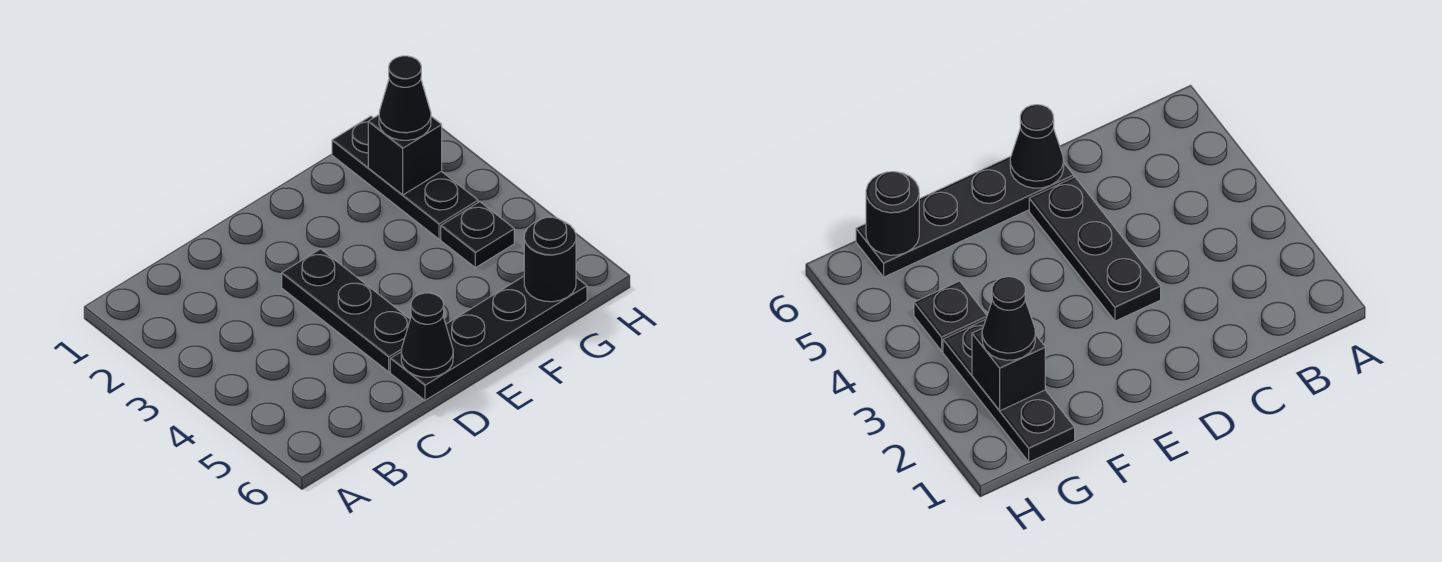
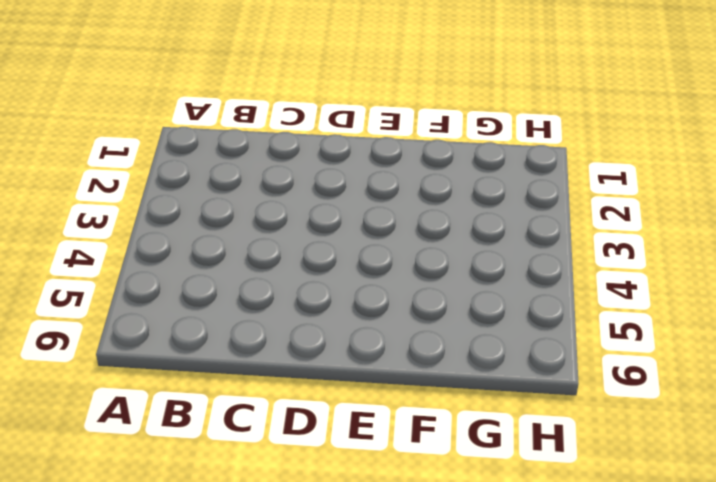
none -> black plate D3:D5 level 1
none -> black plate D6:G6 level 1

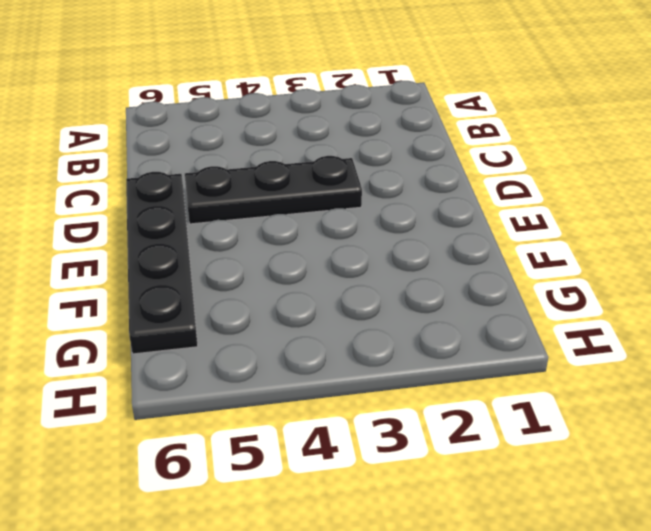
none -> black plate G1:G3 level 1
none -> black plate G4 level 1

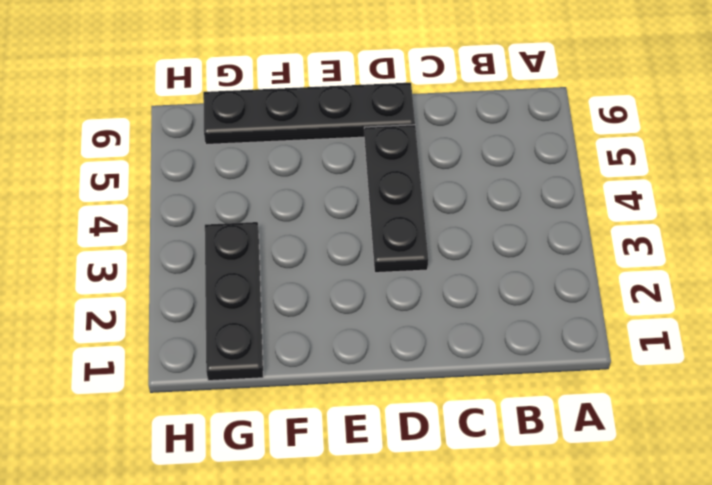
none -> black plate G4 level 1
none -> black cone D6 level 2

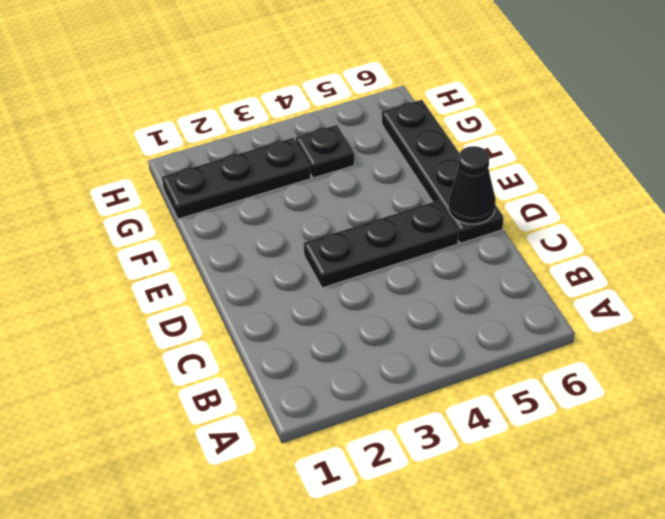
none -> black brick G2 level 2
none -> black round brick G6 level 2

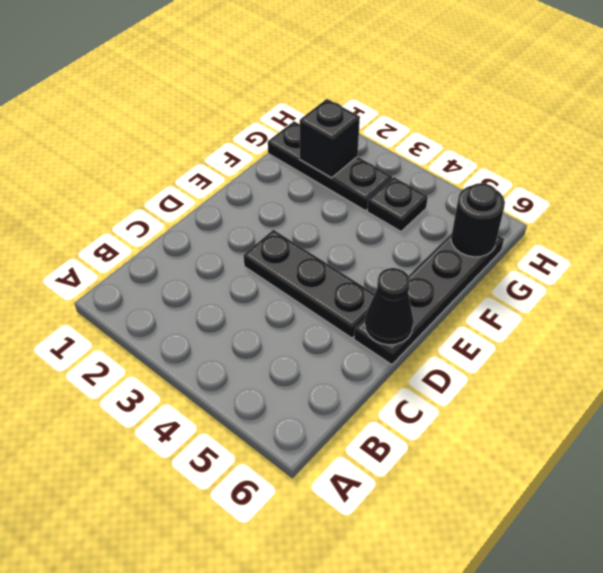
none -> black cone G2 level 3

